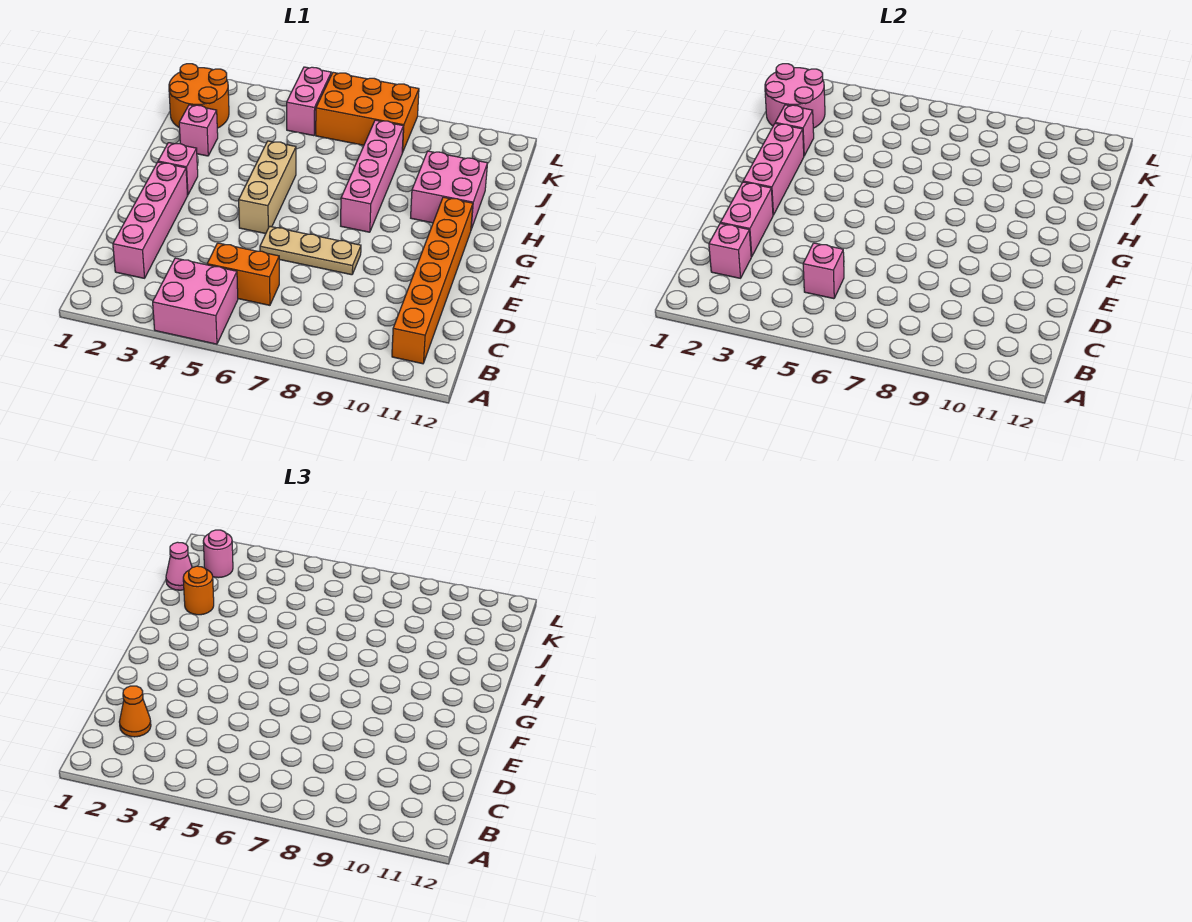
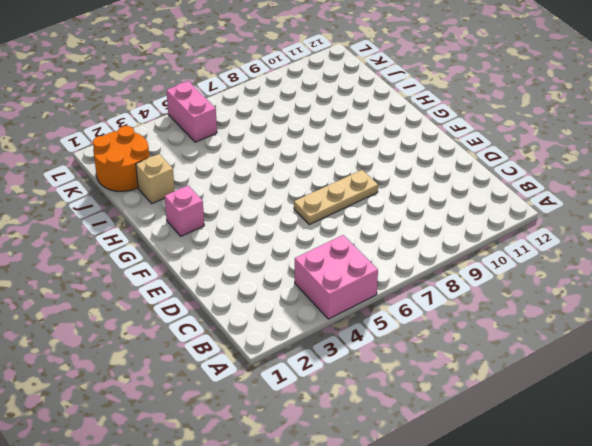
tan brick I2 level 1 -> pink brick I2 level 1
none -> orange brick B11:G11 level 1
none -> pink brick C2:F2 level 1
none -> orange brick C5:C6 level 1

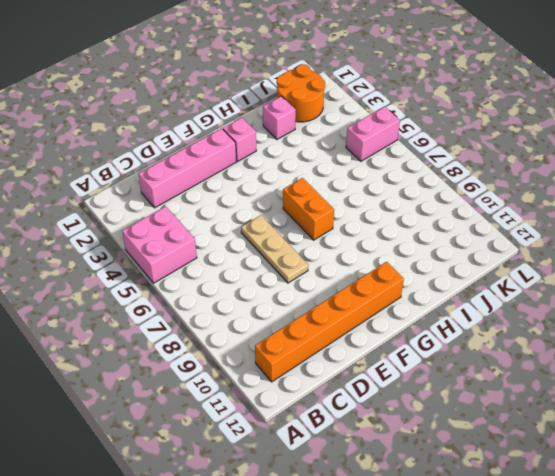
orange brick G6:G7 level 1 -> orange brick C5:C6 level 1
none -> tan brick F5:H5 level 1
none -> pink brick G8:J8 level 1
none -> pink brick H10:I11 level 1

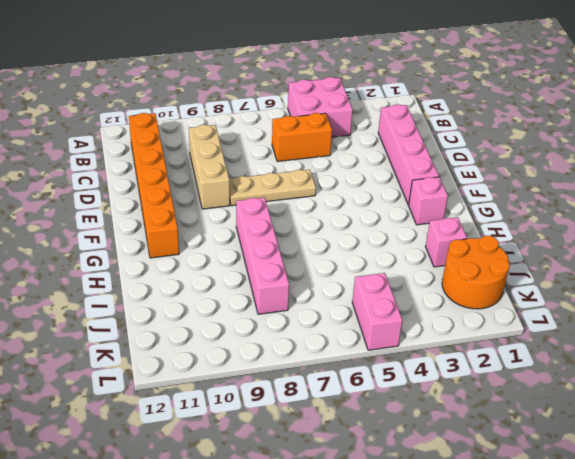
tan brick C9:E9 level 1 -> tan brick F5:H5 level 1
none -> pink brick H10:I11 level 1
none -> orange brick K6:L8 level 1
none -> pink brick C2 level 2

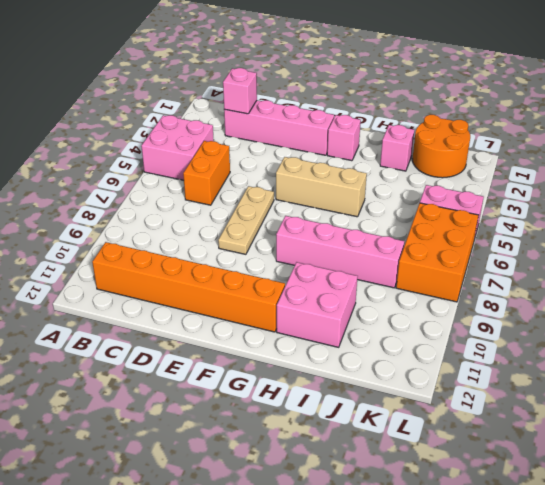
none -> pink brick C5 level 2
none -> pink brick D2:E2 level 2
none -> pink brick F2:H2 level 2

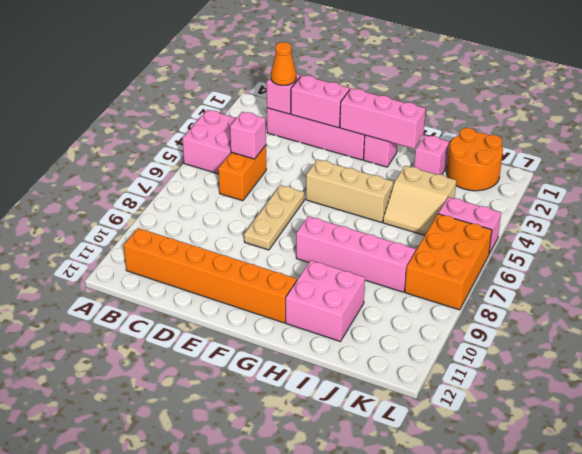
tan slope I4:J5 level 1 top 4 -> none
none -> pink brick I2 level 2
none -> pink round brick J1:K2 level 2
none -> orange round brick I2 level 3

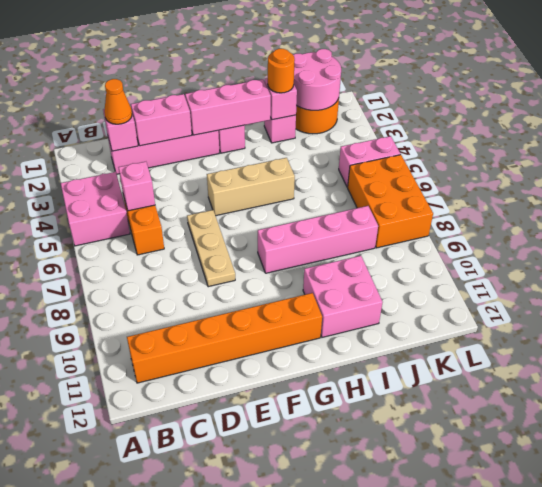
none -> pink cone J1 level 3
none -> pink round brick K2 level 3

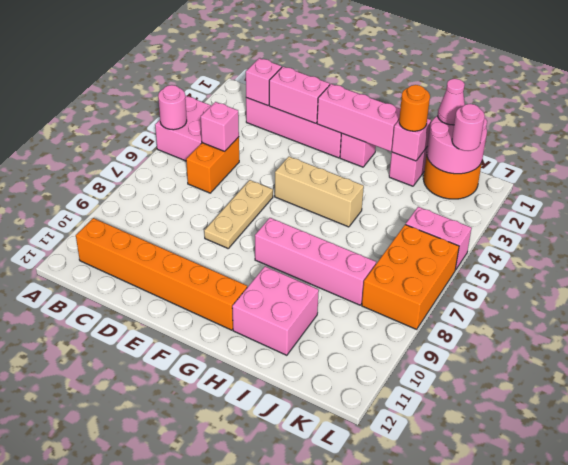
pink round brick A5 level 2 -> none
none -> orange cone C2 level 3

